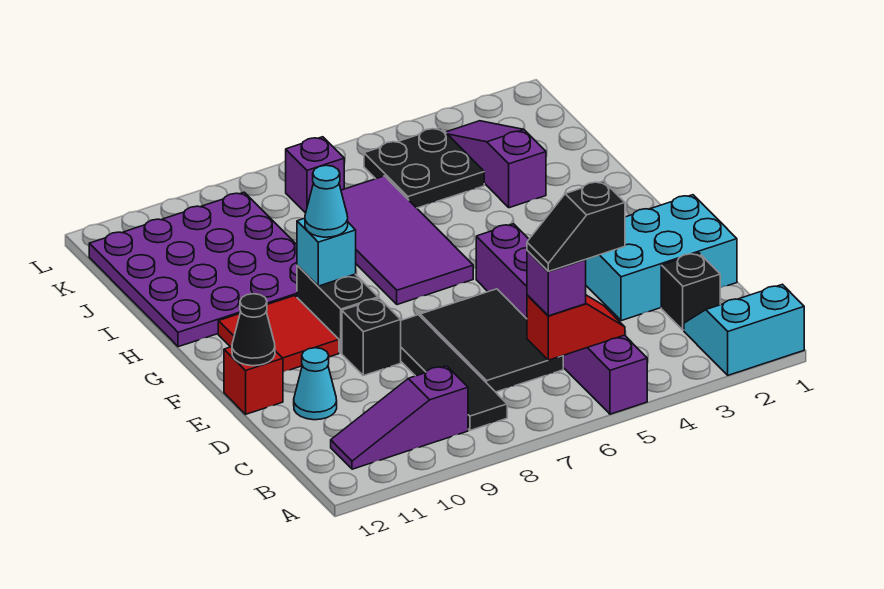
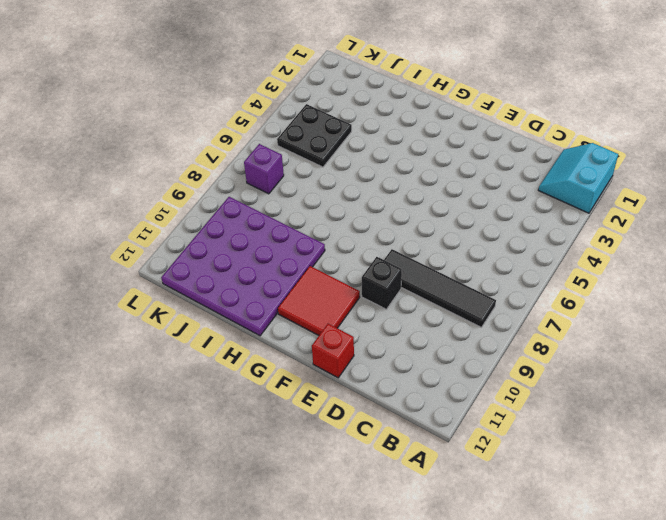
none -> purple brick A5:F5 level 1
none -> purple slope B9:B11 level 1 top 9
none -> black brick C2 level 1

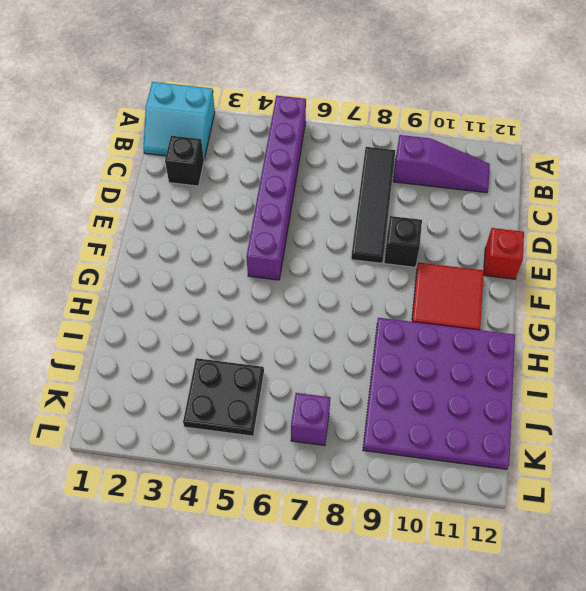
none -> black tile C6:E7 level 1
none -> cyan brick D1:E3 level 1
none -> cyan cone D11 level 1

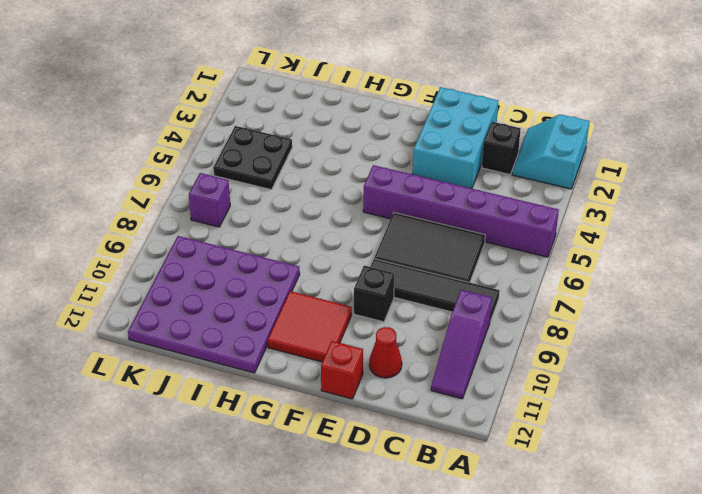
red cone D11 level 1 -> cyan cone D11 level 1
none -> black brick F9:G9 level 1
none -> purple tile G6:J7 level 1
none -> purple slope I3:K3 level 1 top I

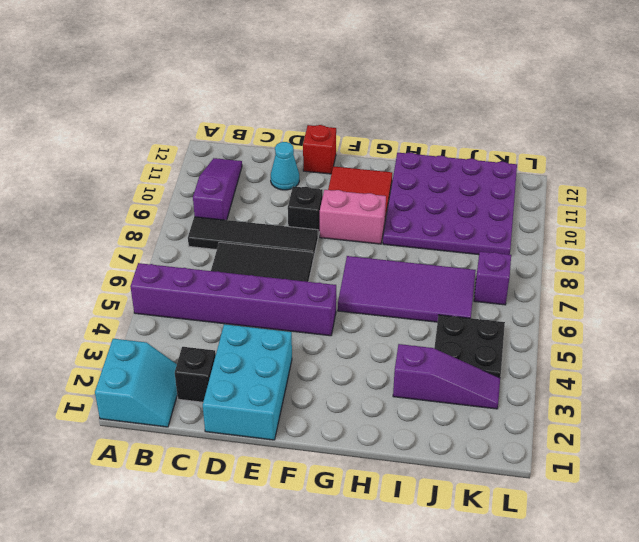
pink brick F9:G9 level 1 -> black brick F9:G9 level 1
none -> red slope B5:B6 level 2 top 6
none -> black cone E12 level 2
none -> cyan brick G9 level 2

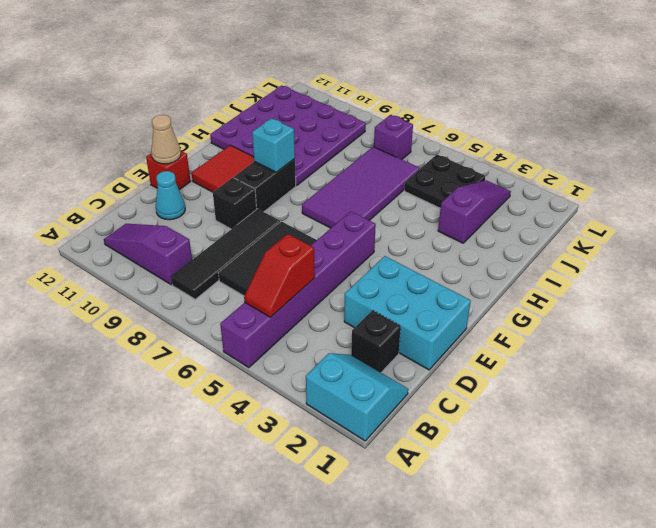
red slope B5:C5 level 2 top C -> red slope B5:B6 level 2 top 6
tan cone E12 level 2 -> black cone E12 level 2
none -> purple brick B6 level 3
none -> cyan cone G9 level 3
none -> black slope B5:B6 level 4 top 5

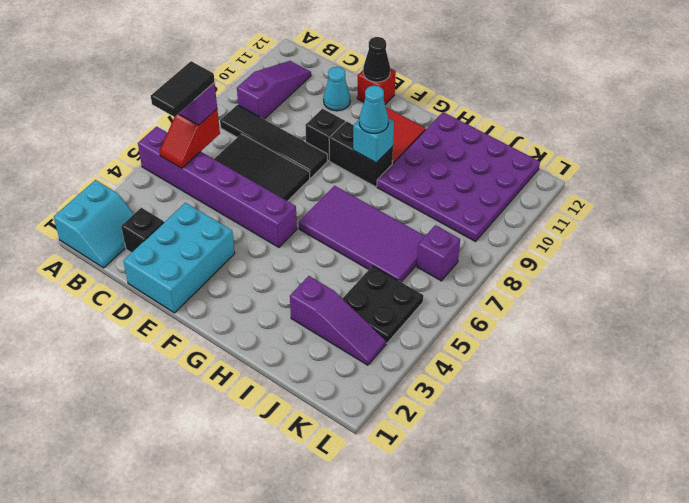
black tile B5:B6 level 4 -> black slope B5:B6 level 4 top 5

